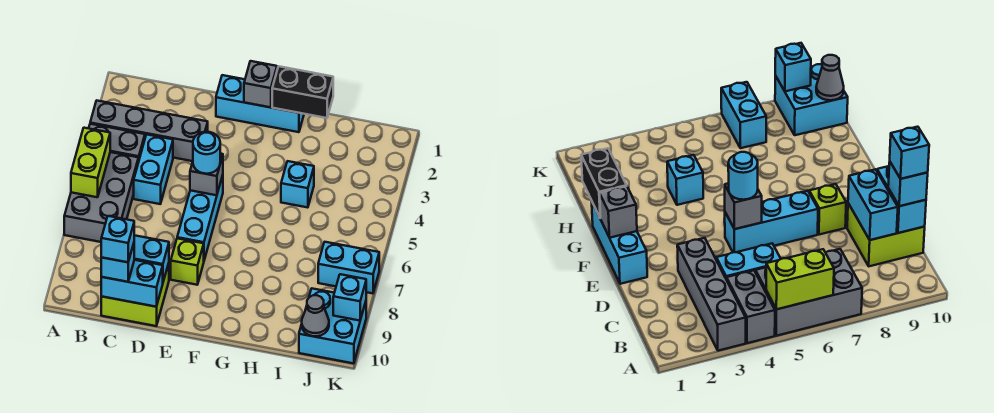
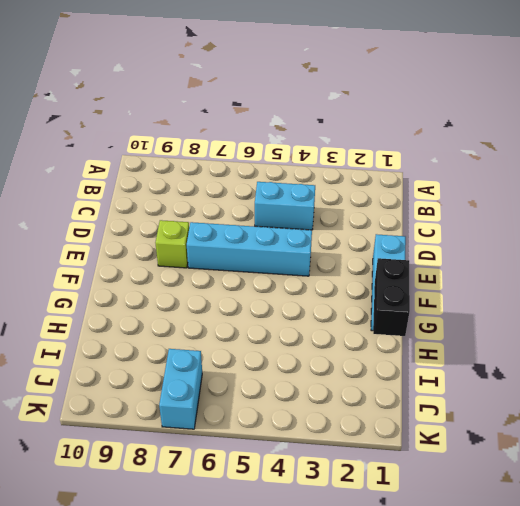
cyan brick E4:E7 level 1 -> cyan brick E5:E7 level 1
none -> grey brick A3:D3 level 1
none -> grey brick A4:B4 level 1
none -> grey brick A5:B7 level 1

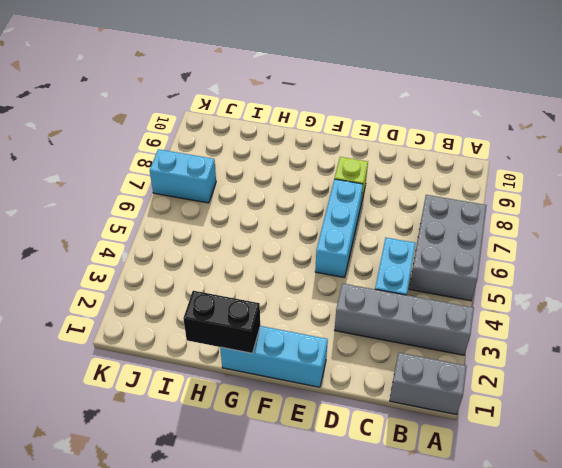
grey brick A1:B1 level 1 -> grey brick A4:B4 level 1
none -> lime brick C9:D10 level 1
none -> cyan brick H4 level 1
none -> cyan brick J9:K10 level 1

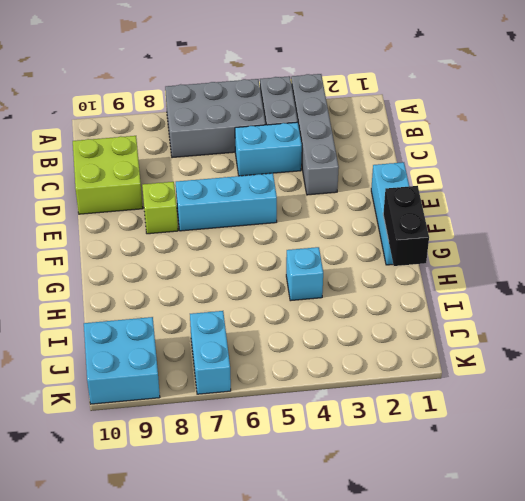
none -> lime brick A5:A6 level 2
none -> cyan brick C9:D9 level 2
none -> cyan brick C10:D10 level 2

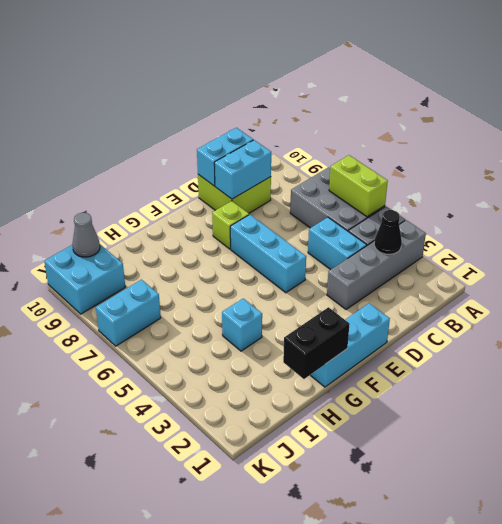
black cone B3 level 2 -> none
none -> grey brick E5 level 2
none -> grey brick F1 level 2
none -> cyan brick K9 level 2

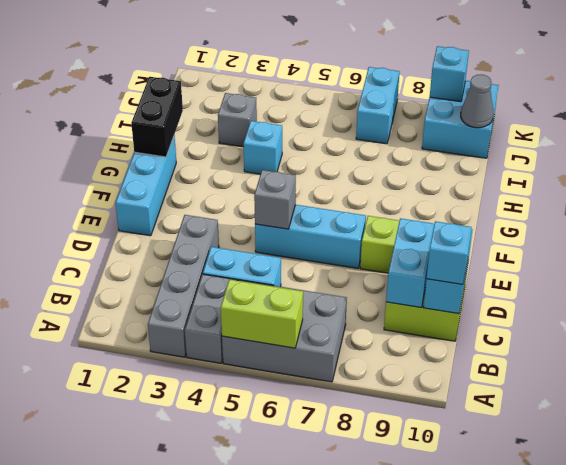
grey brick I3 level 1 -> grey brick F1 level 2
none -> cyan round brick E5 level 3
none -> cyan brick C10 level 4

